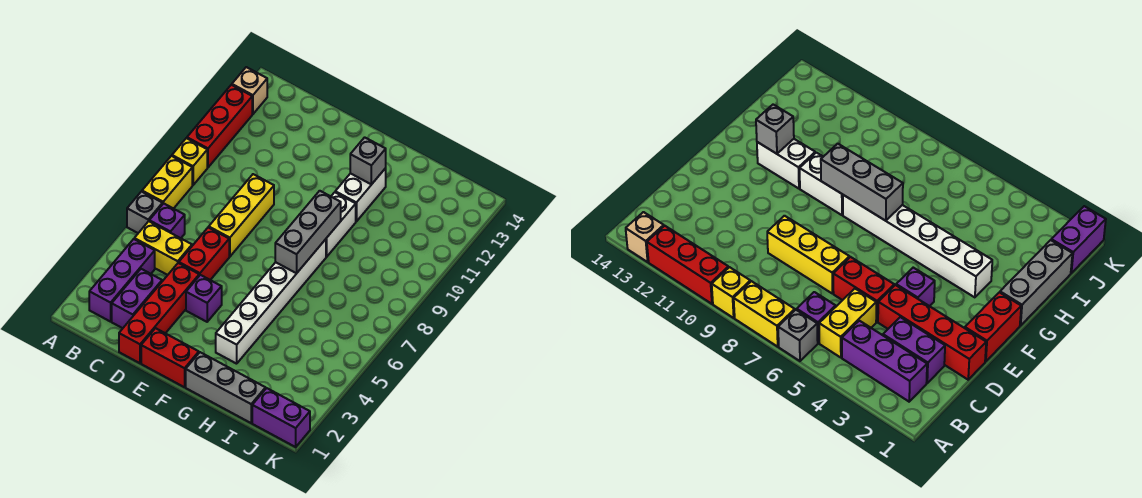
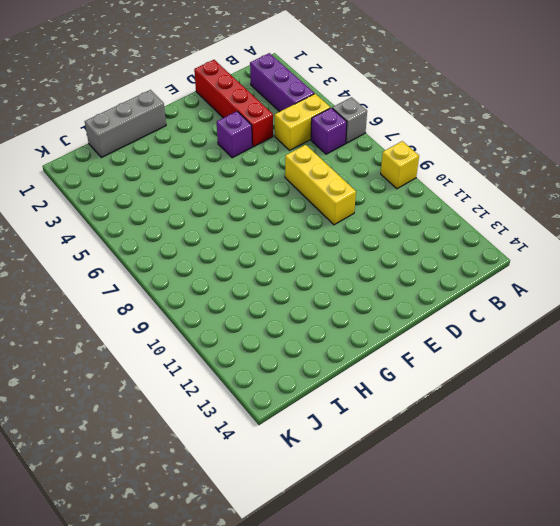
none -> yellow brick A7:A8 level 1
none -> red brick A10:A12 level 1
none -> tan brick A13 level 1

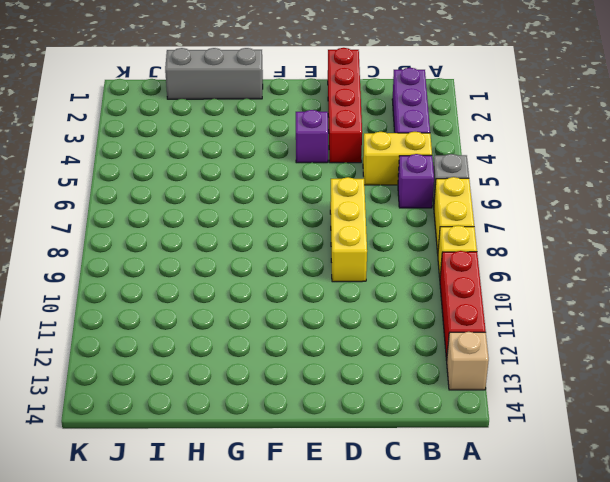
none -> purple brick C2:C3 level 1
none -> red brick D5:D6 level 1
none -> red brick E1:F1 level 1

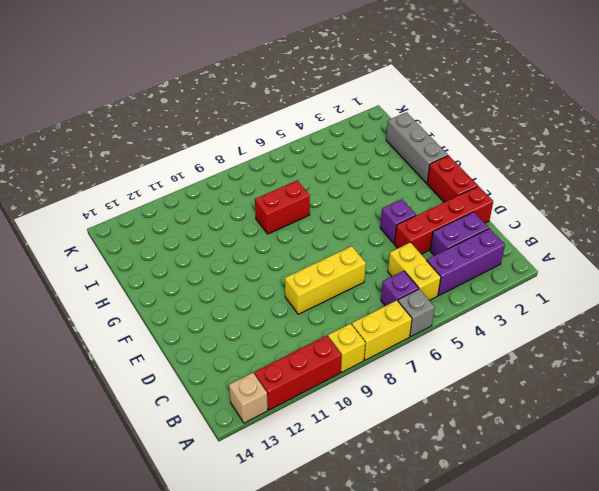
red brick H7:H8 level 1 -> red brick D5:D6 level 1
none -> white brick G3:G8 level 1
none -> white brick G9:G10 level 1
none -> white brick G11:G12 level 1

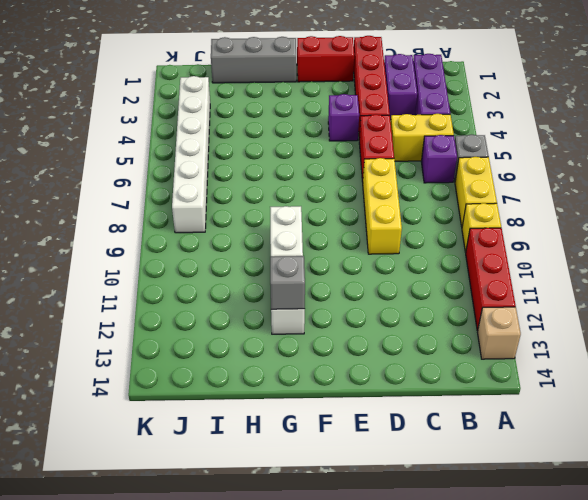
white brick J3:J8 level 1 -> white brick G3:G8 level 1
none -> purple brick J1:K1 level 1
none -> grey brick G7:G9 level 2

